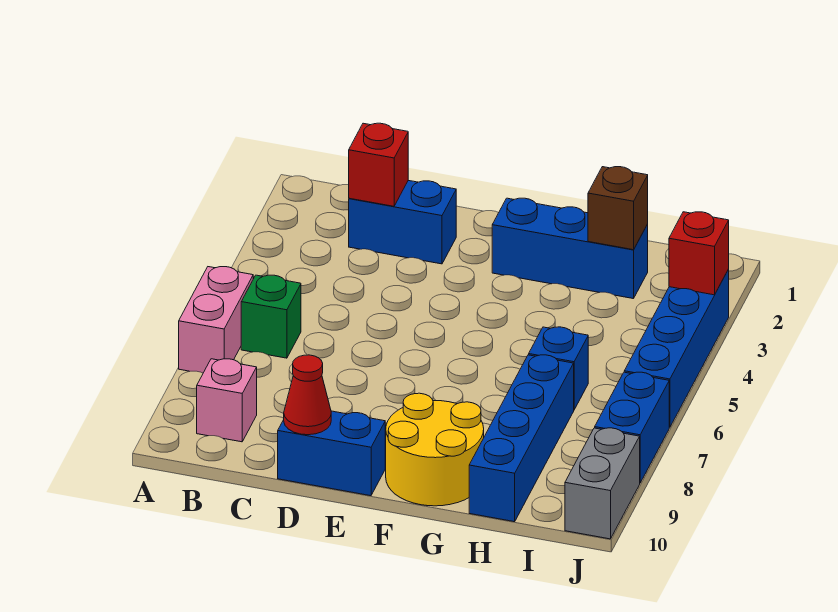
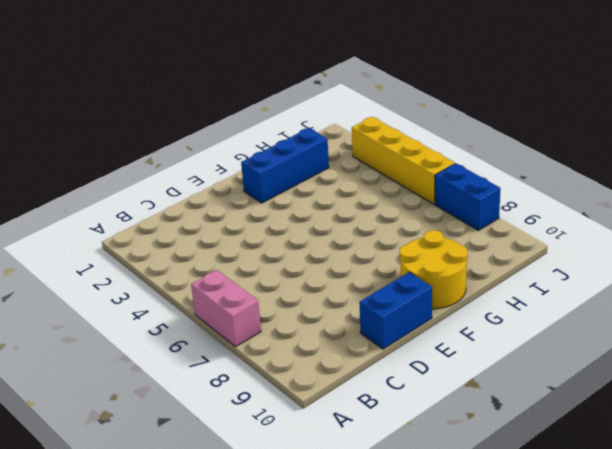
yellow brick J3:J6 level 1 -> blue brick J3:J6 level 1
none -> green brick B6 level 1
none -> pink brick B9 level 1
none -> blue brick C2:D2 level 1

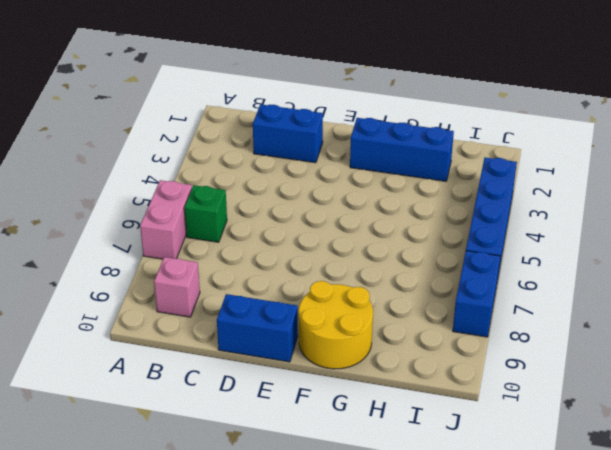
none -> blue brick H6 level 1
none -> blue brick H7:H10 level 1
none -> grey brick J9:J10 level 1

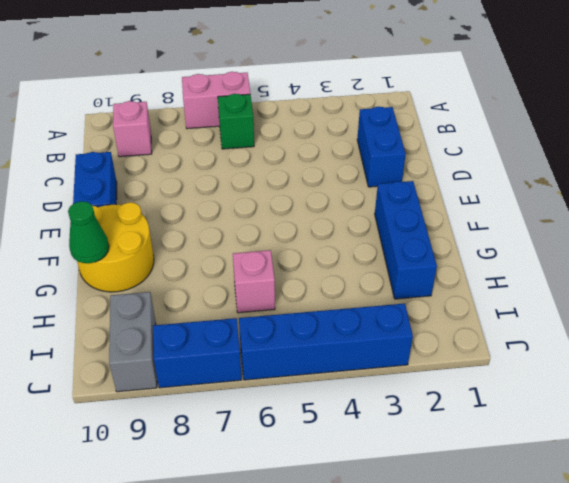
green cone G10 level 2 -> none
pink brick H6 level 1 -> blue brick H6 level 1
grey brick I9:J9 level 1 -> grey brick J9:J10 level 1
none -> blue brick H7:H10 level 1
none -> red brick C2 level 2
none -> red cone D10 level 2

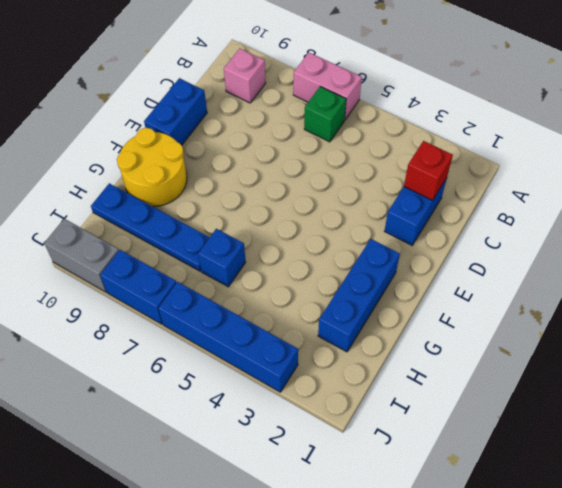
blue plate H7:H10 level 1 -> blue brick H7:H10 level 1
none -> red cone D10 level 2
none -> brown brick H2 level 2
none -> red brick J3 level 2

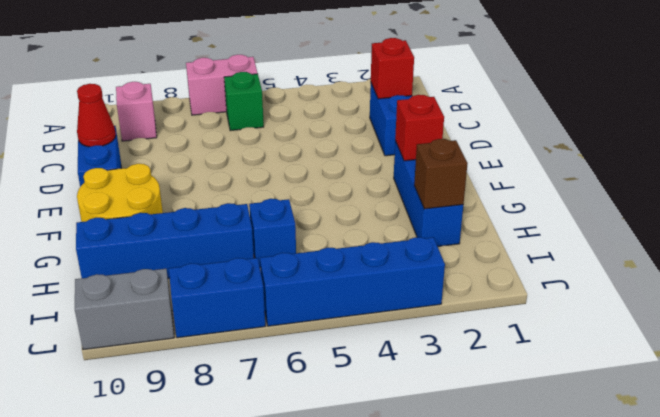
red brick F2 level 2 -> red brick J3 level 2

